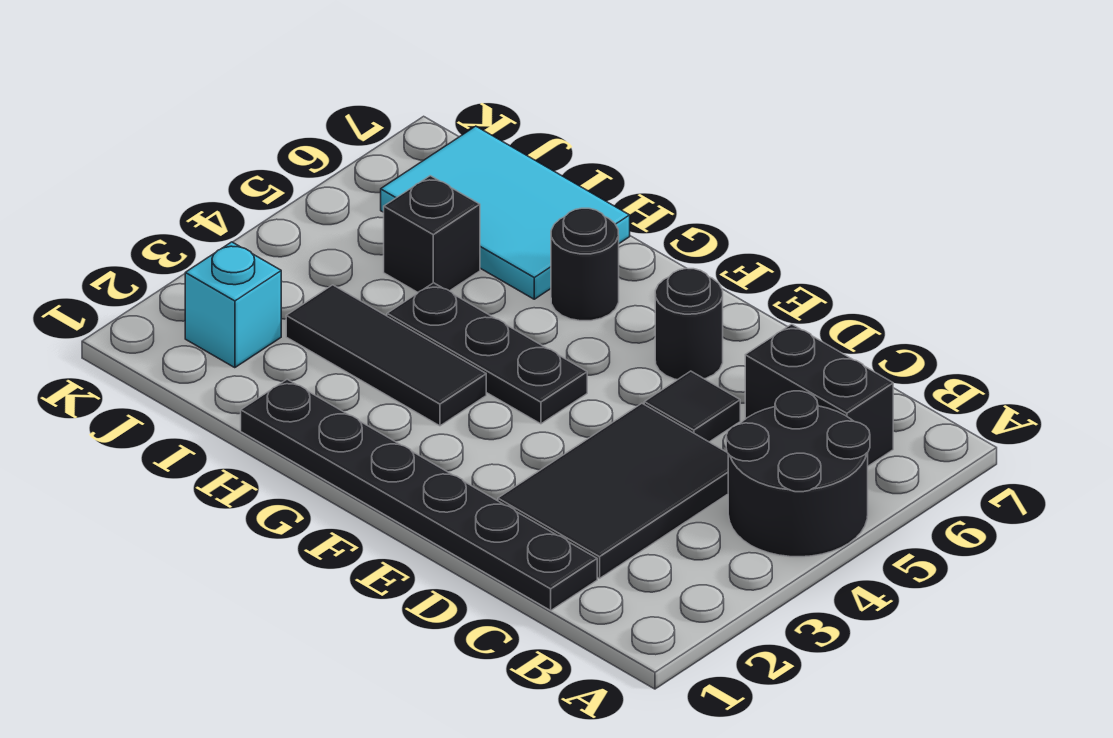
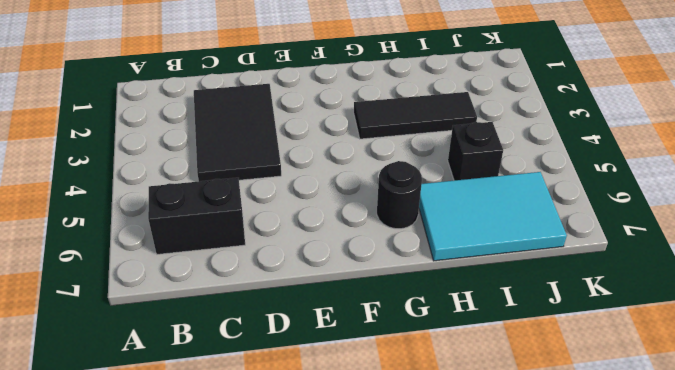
none -> black round brick A4:B5 level 1
none -> black plate C1:H1 level 1
none -> black tile D5 level 1

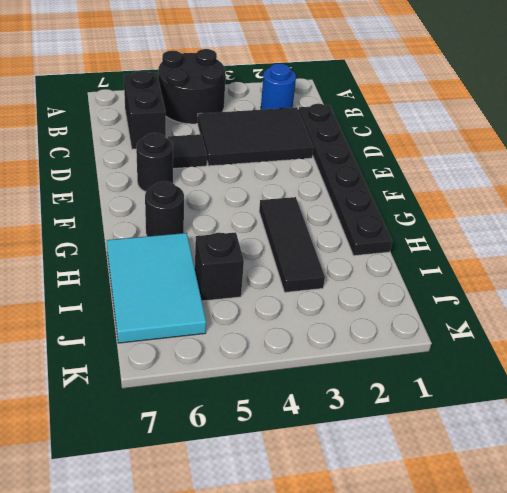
blue round brick B2 level 1 -> none
none -> black plate F4:H4 level 1
none -> cyan brick J2 level 1

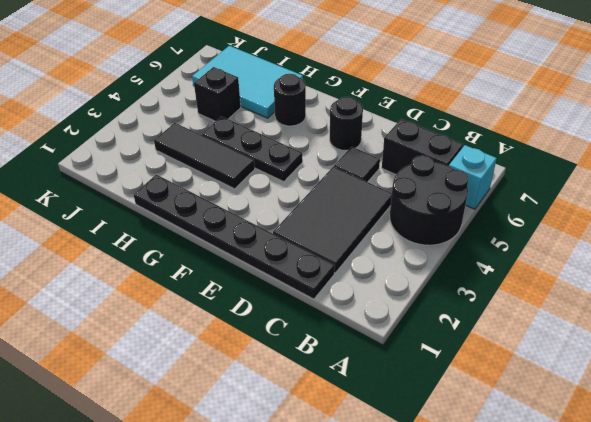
cyan brick A6 level 1 -> cyan brick J2 level 1

